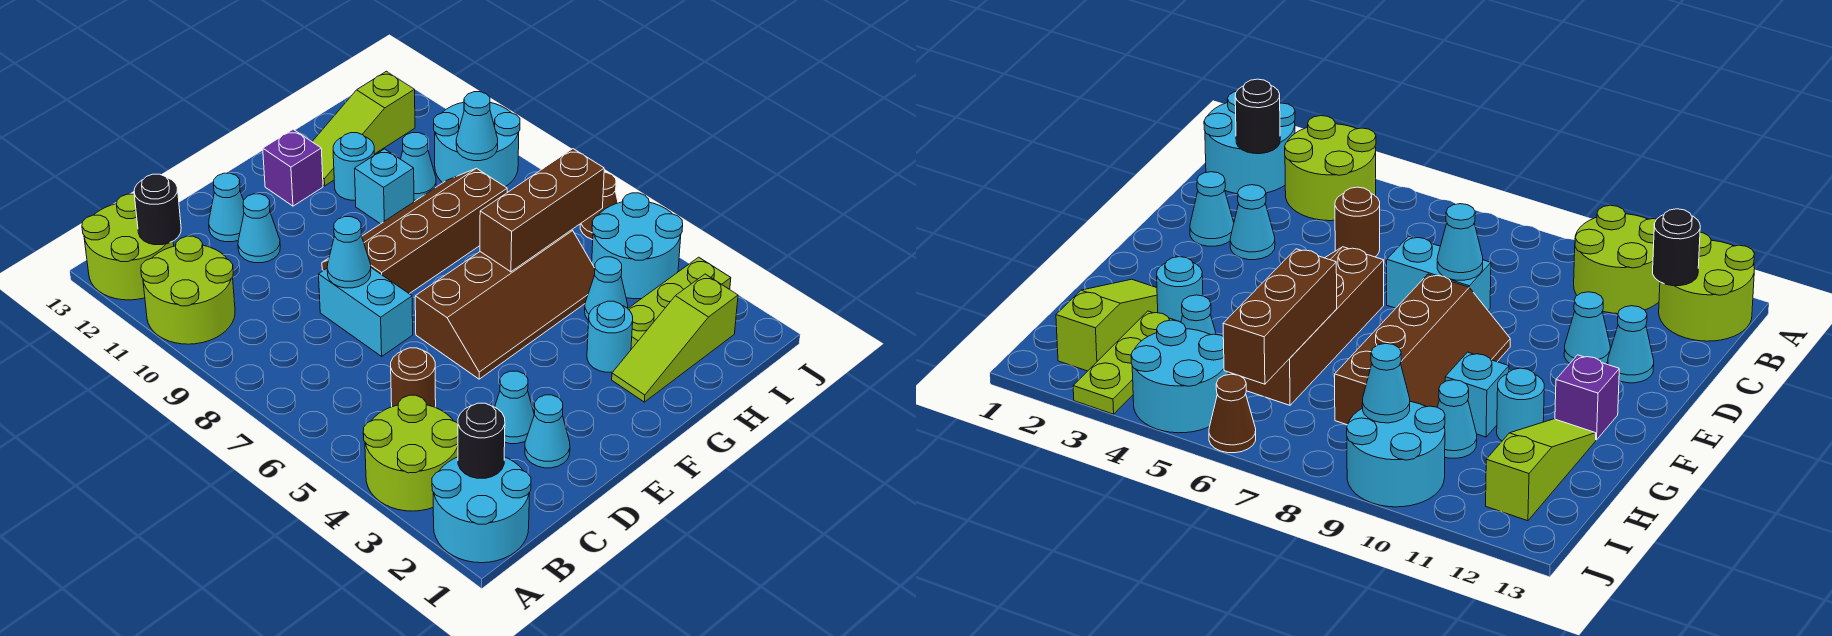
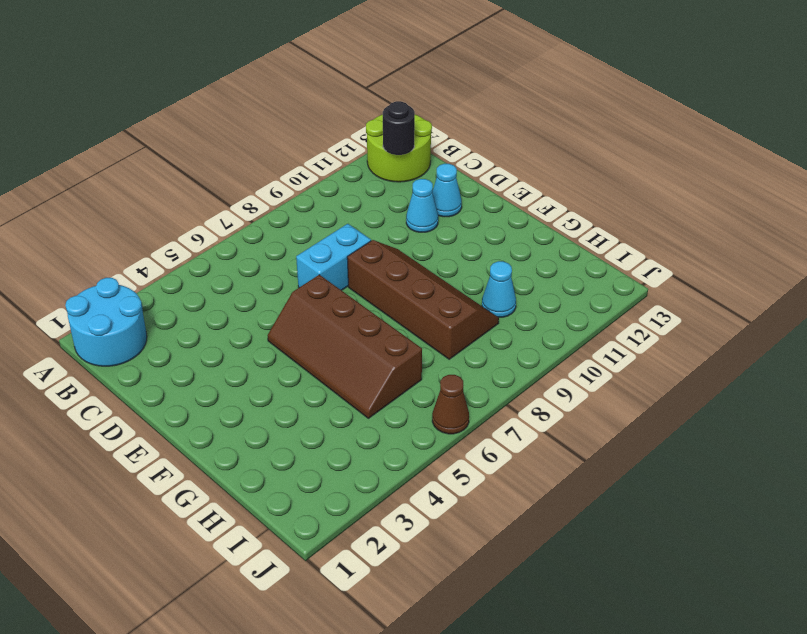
none -> lime round brick A3:B4 level 1
none -> lime round brick A10:B11 level 1
none -> brown round brick C5 level 1

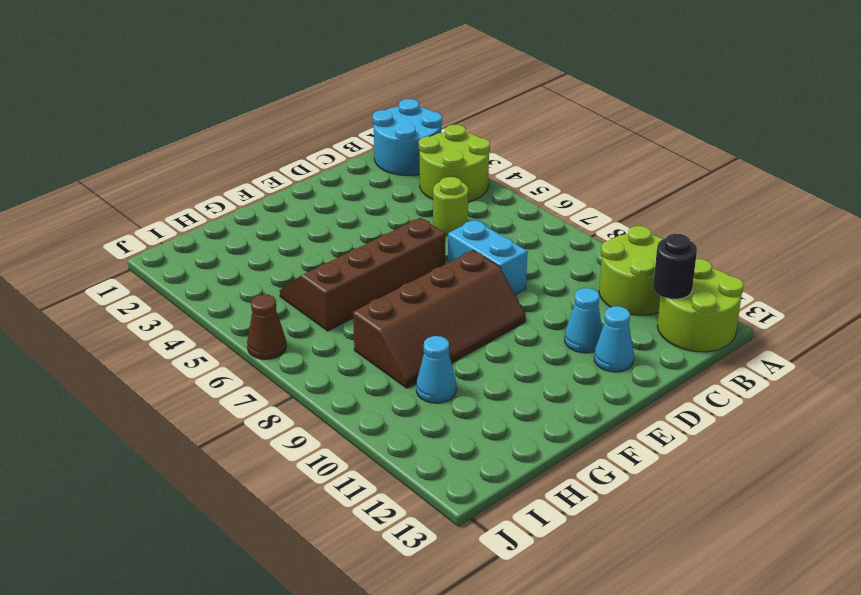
lime round brick C5 level 1 -> brown round brick C5 level 1
none -> cyan cone D2 level 1
none -> cyan cone D3 level 1
none -> purple brick F12 level 1

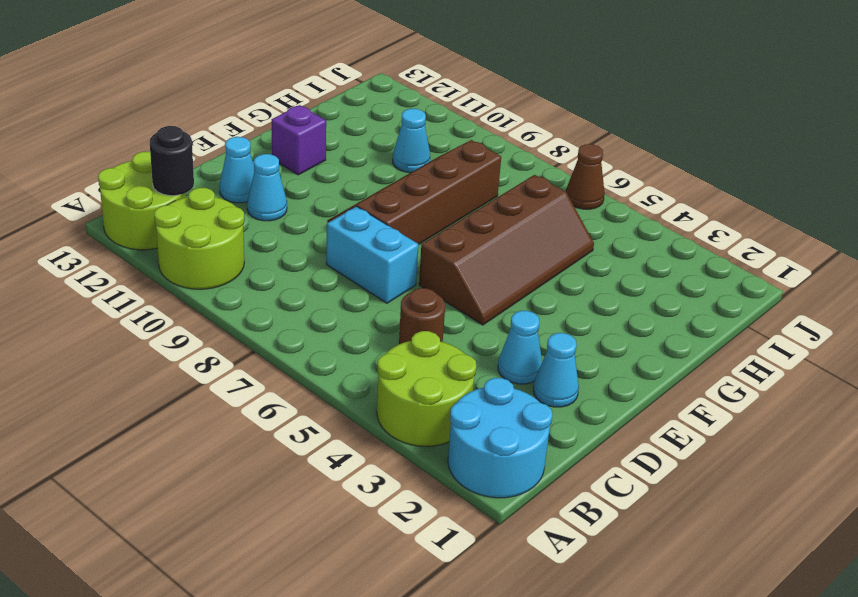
none -> lime slope G2:I2 level 1 top I
none -> cyan round brick G3 level 1
none -> cyan brick G10 level 1

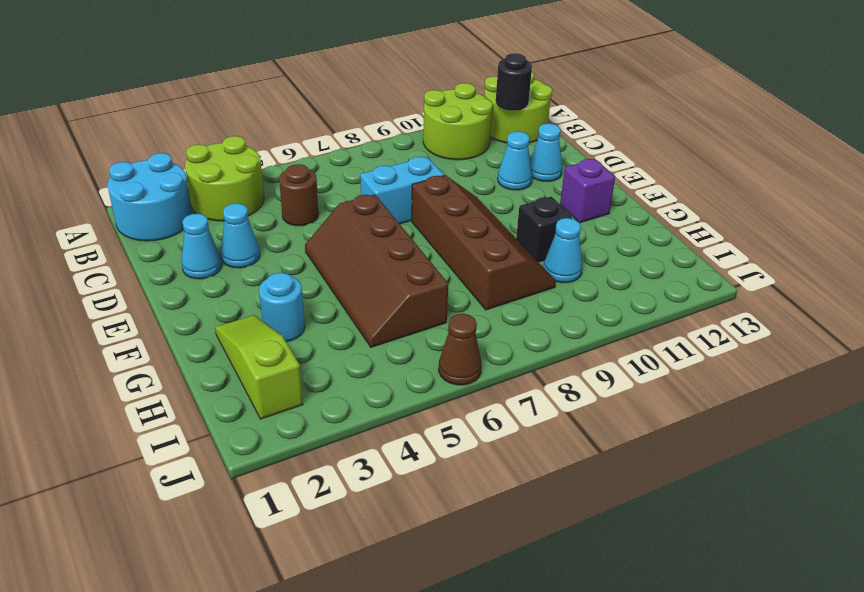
black brick G10 level 1 -> cyan brick G10 level 1
none -> cyan round brick G11 level 1
none -> lime slope G12:I12 level 1 top I
none -> lime plate H3:J3 level 1

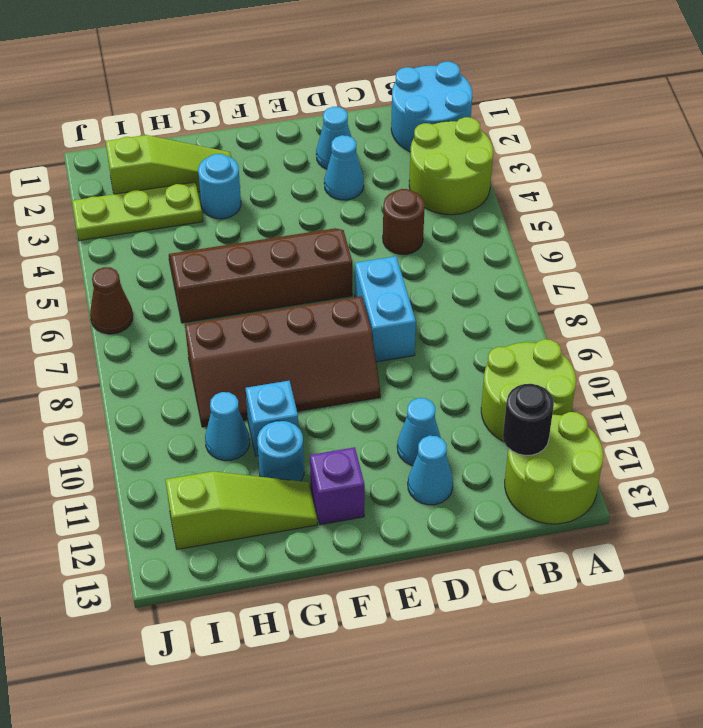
none -> cyan cone H4 level 1
none -> cyan round brick I4:J5 level 1
none -> cyan round brick I9:J10 level 1

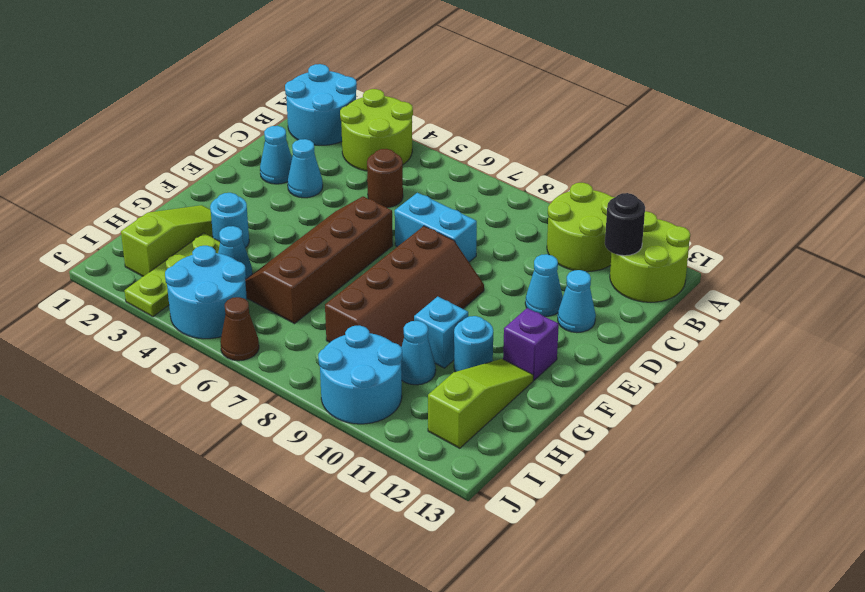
none -> black round brick B2 level 2
none -> cyan cone D8 level 2
none -> brown brick G6:I6 level 2

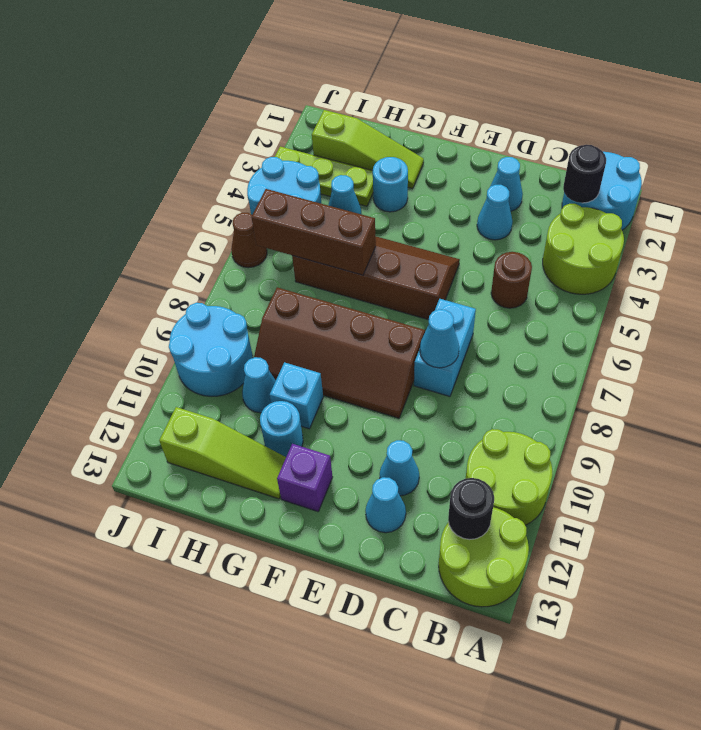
none -> cyan cone I9 level 2

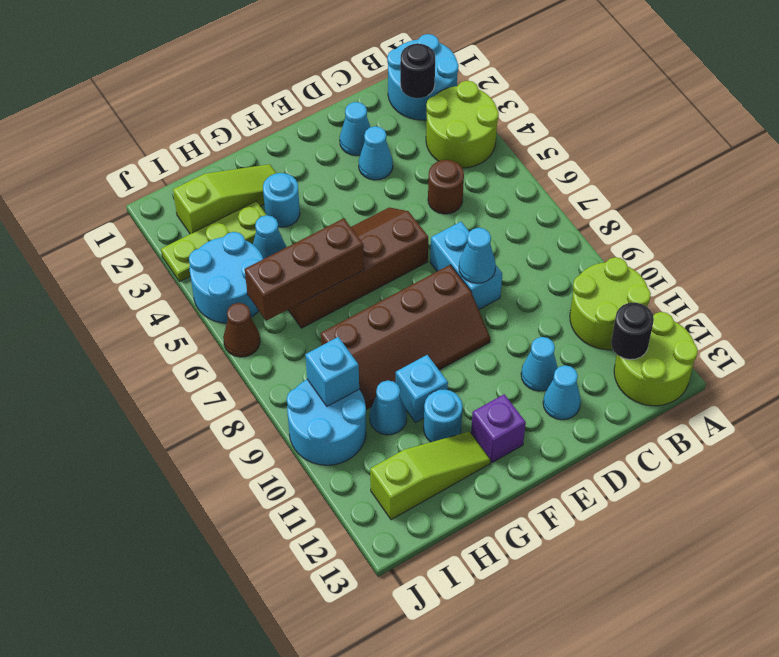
cyan brick I9 level 2 -> cyan cone I9 level 2

